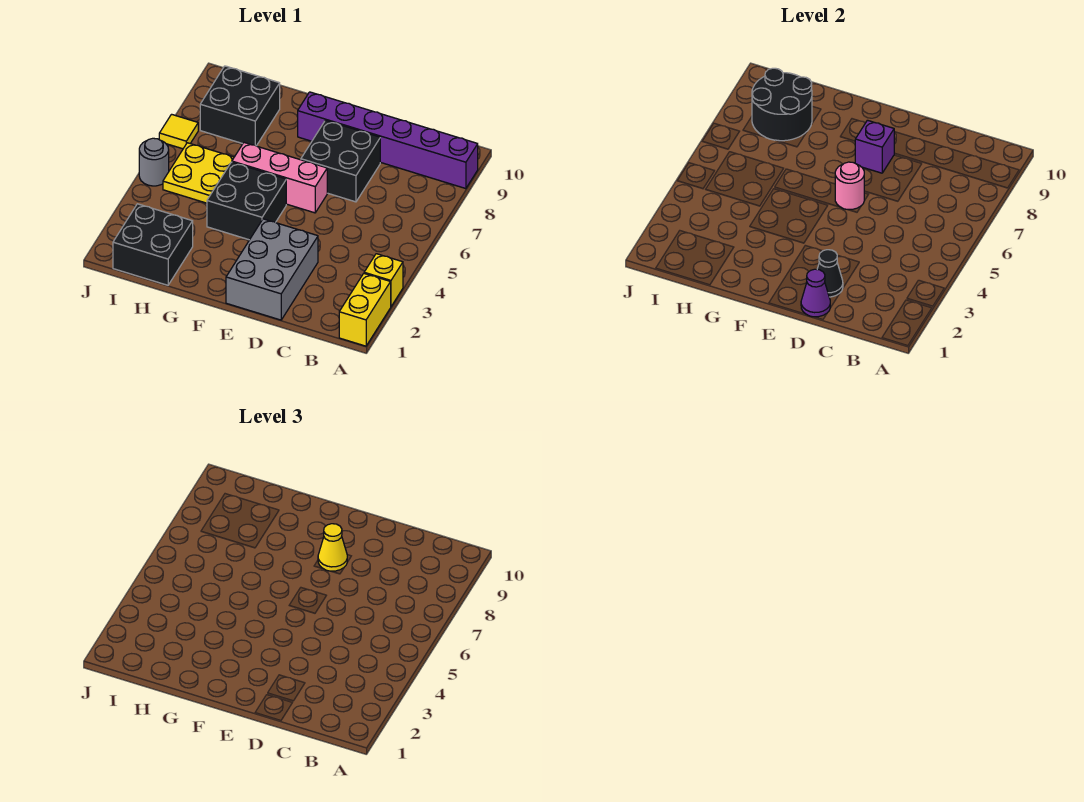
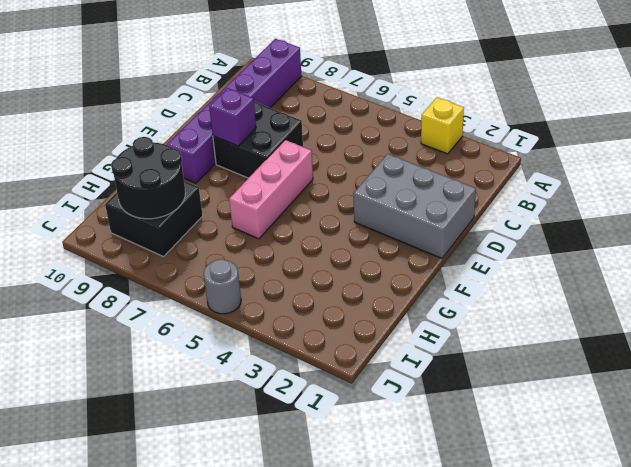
none -> yellow brick A1:A2 level 1
none -> black brick F4:G5 level 1
none -> black brick H1:I2 level 1

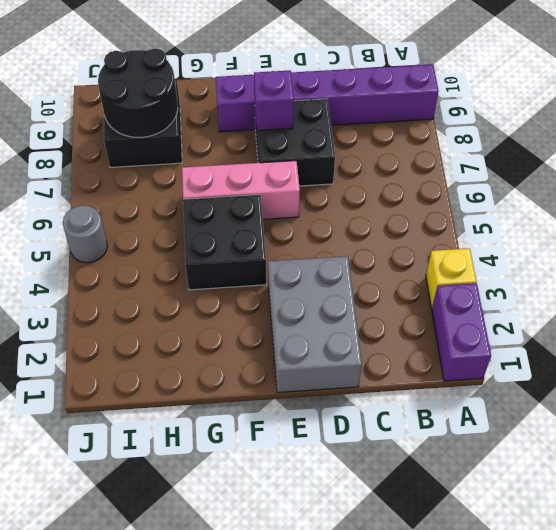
purple brick A1:A2 level 1 -> yellow brick A1:A2 level 1
none -> black brick H1:I2 level 1
none -> yellow plate H5:I6 level 1
none -> yellow tile J7 level 1

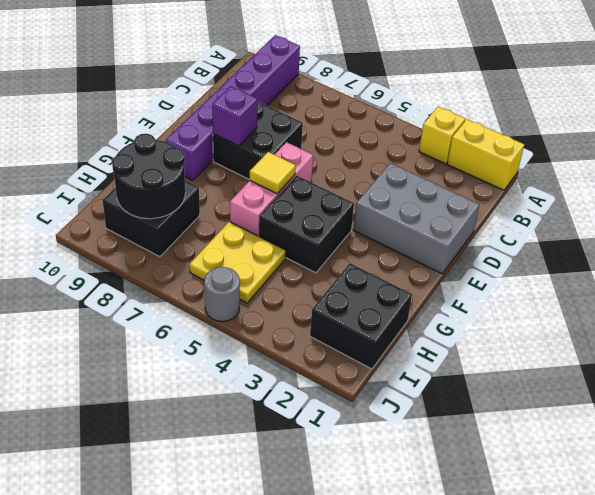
yellow tile F6 level 2 -> yellow tile J7 level 1
none -> purple cone D1 level 2
none -> black cone D2 level 2
none -> pink round brick E6 level 2

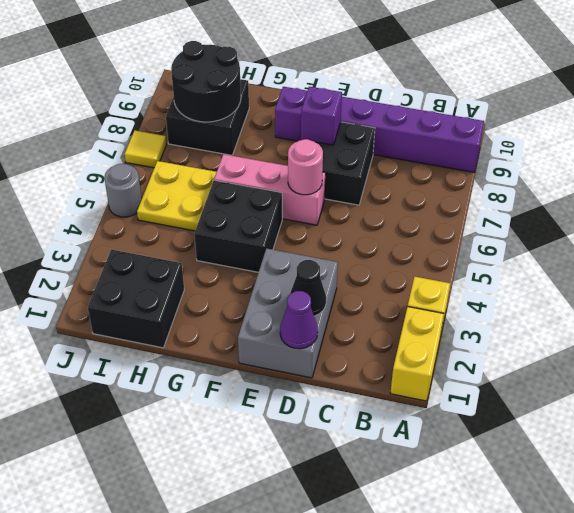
none -> yellow cone E8 level 3

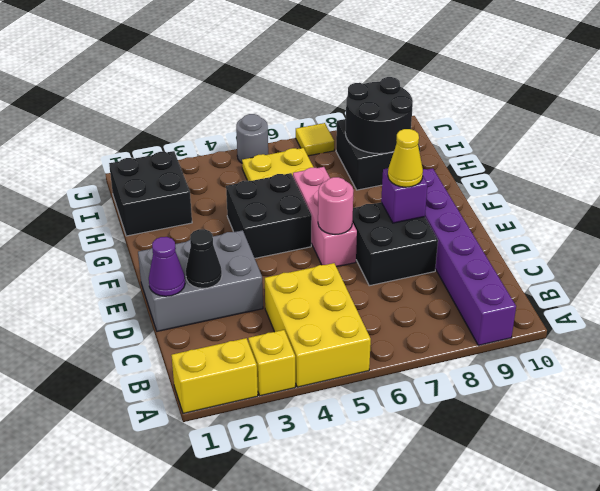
yellow brick A4:C5 level 1 -> none

